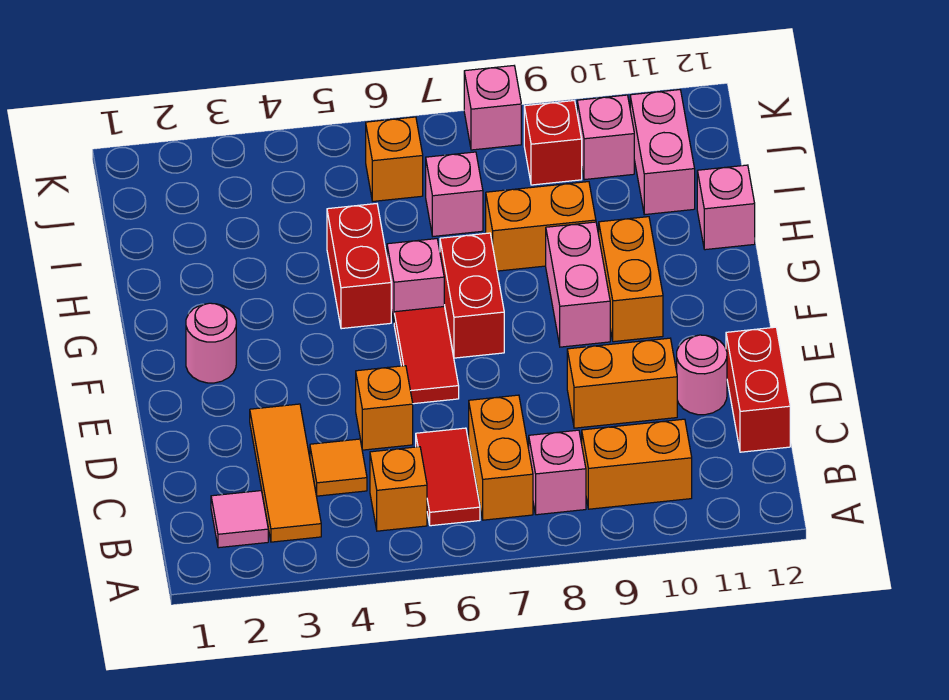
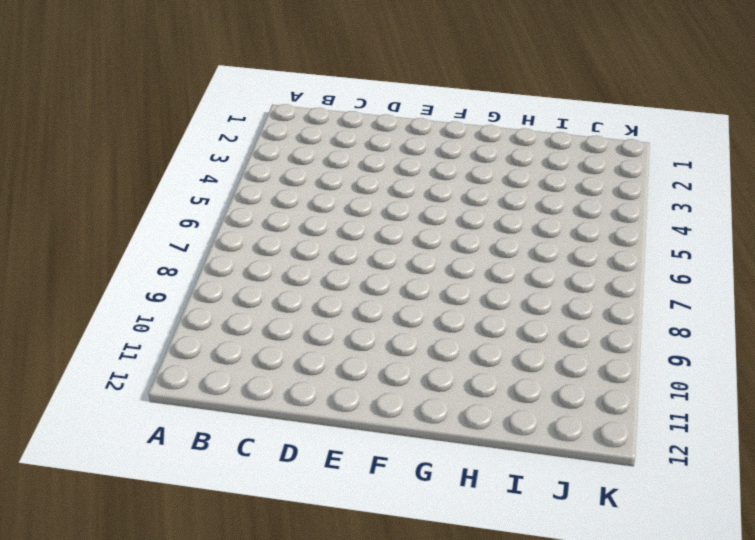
none -> pink tile B2 level 1
none -> orange tile B3:D3 level 1
none -> orange brick B5 level 1

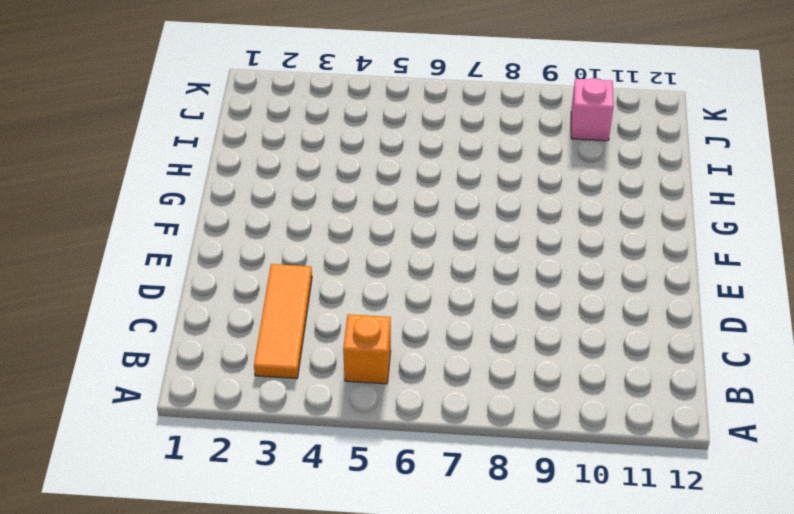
none -> pink tile B2 level 1
none -> red tile B6:C6 level 1
none -> orange brick B7:C7 level 1

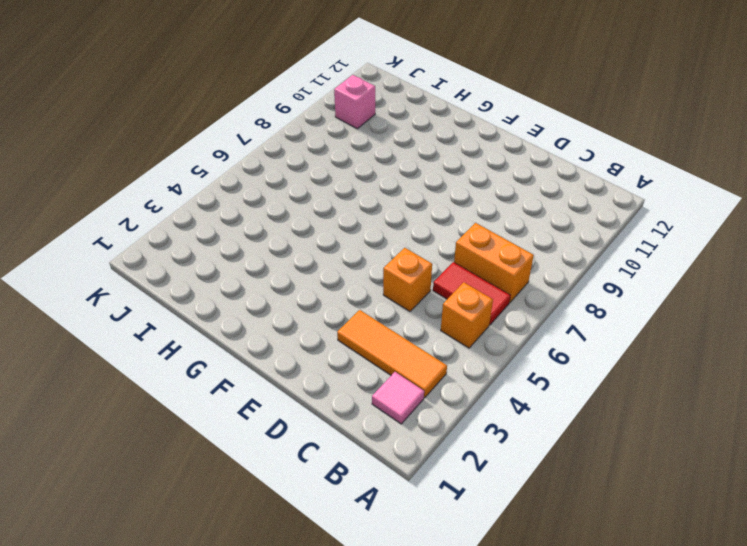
none -> pink brick B8 level 1
none -> orange brick B9:B10 level 1
none -> orange tile C4 level 1

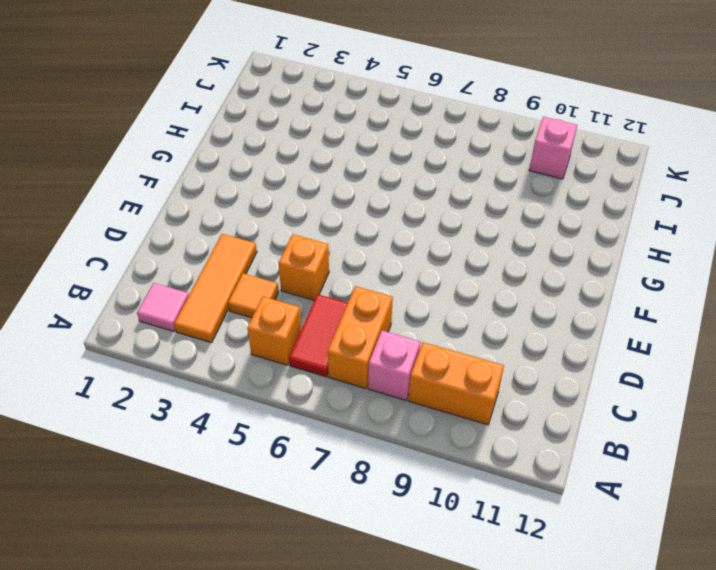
none -> red brick C12:D12 level 1
none -> orange brick D9:D10 level 1
none -> pink round brick D11 level 1

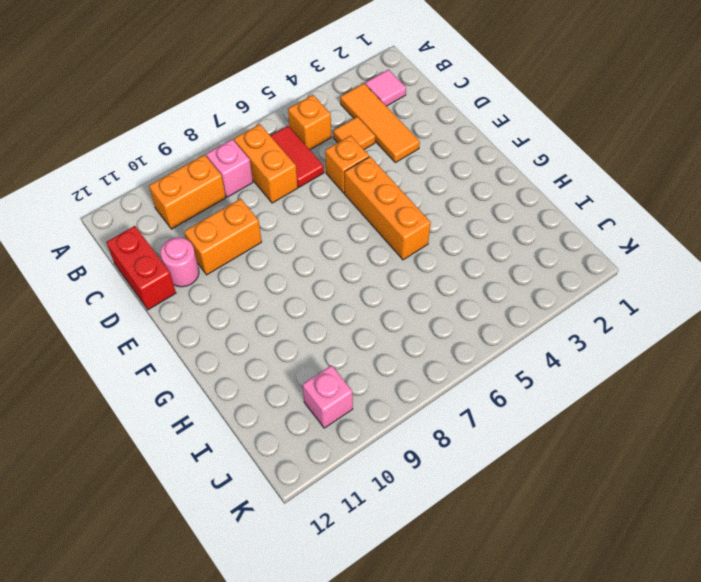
orange brick E5:G5 level 1 -> red brick G5:H5 level 1
none -> red tile E6:F6 level 1
none -> pink round brick F2 level 1
none -> red brick F7:G7 level 1

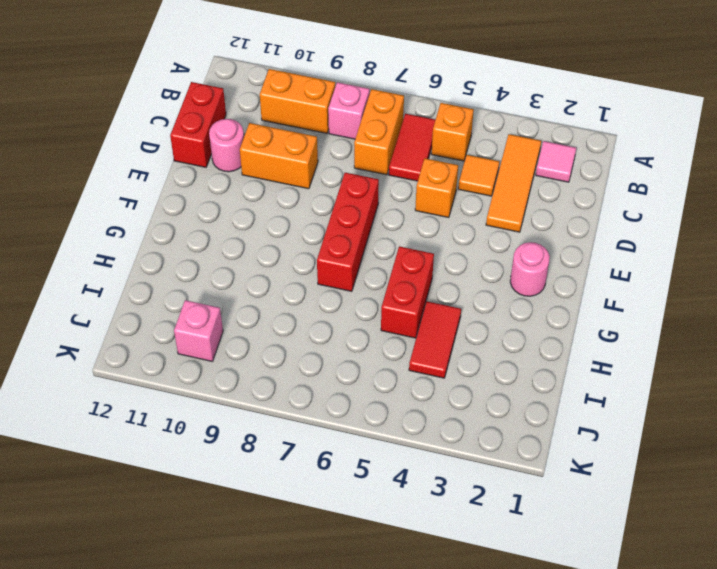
red brick E7:G7 level 1 -> red brick F7:G7 level 1
red tile H4:I4 level 1 -> red tile E6:F6 level 1
none -> pink brick F9:G9 level 1
none -> orange brick F10:G10 level 1
none -> pink brick G6 level 1

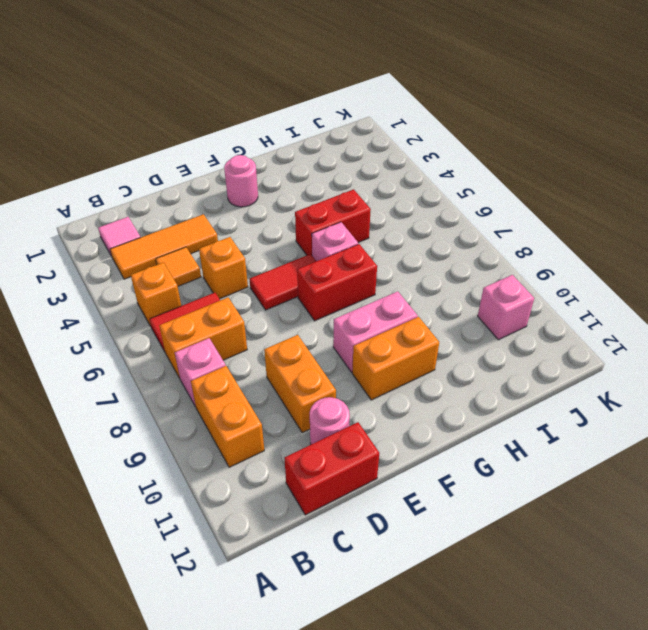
none -> orange brick H8:H9 level 1
none -> pink brick H12 level 1
none -> pink brick I7 level 1

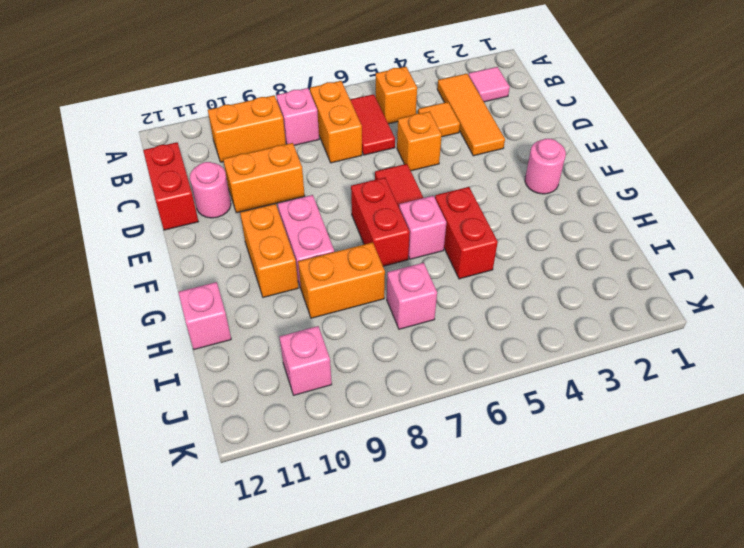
none -> pink brick I11:J11 level 1
none -> orange brick J6 level 1
none -> red brick J9 level 1

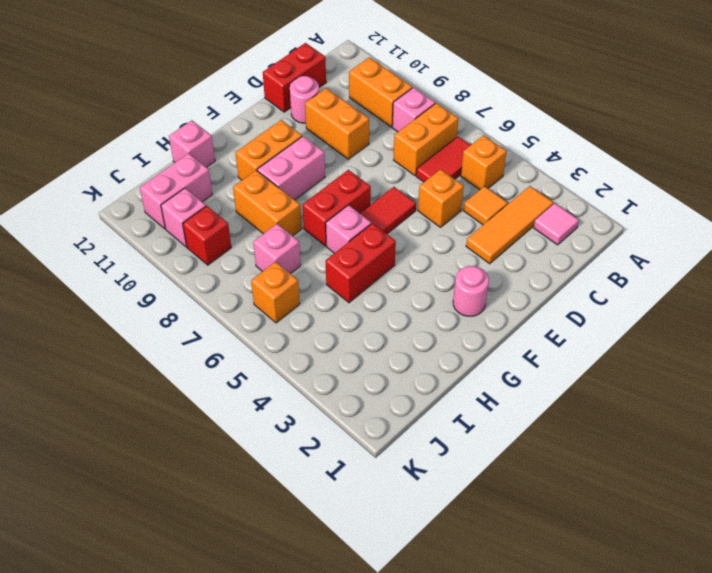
none -> pink brick K8 level 1

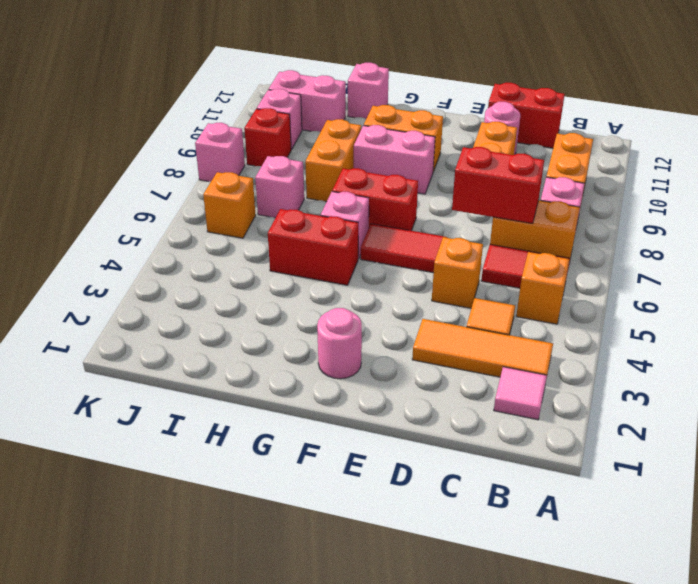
red brick C7:D7 level 2 -> none

